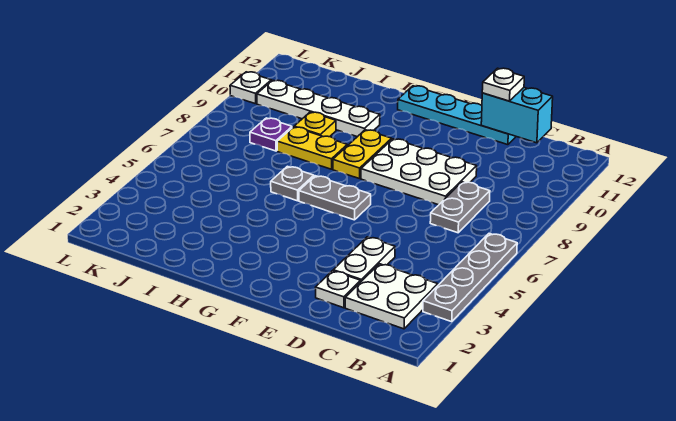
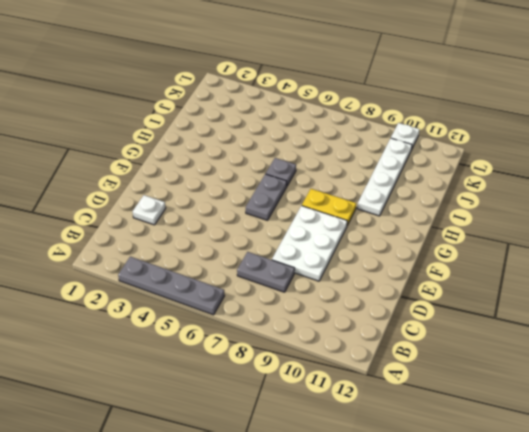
none -> white plate B2:C3 level 1
none -> white plate D3:D4 level 1
none -> cyan plate D12:G12 level 1

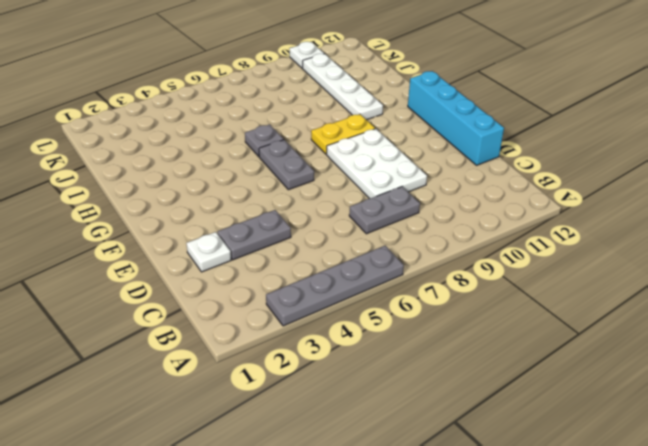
grey plate D3:D4 level 1 -> white plate D3:D4 level 1
cyan brick D12:G12 level 1 -> cyan plate D12:G12 level 1
none -> white plate B2:C3 level 1
none -> yellow plate H8:I8 level 1
none -> yellow plate I9 level 1

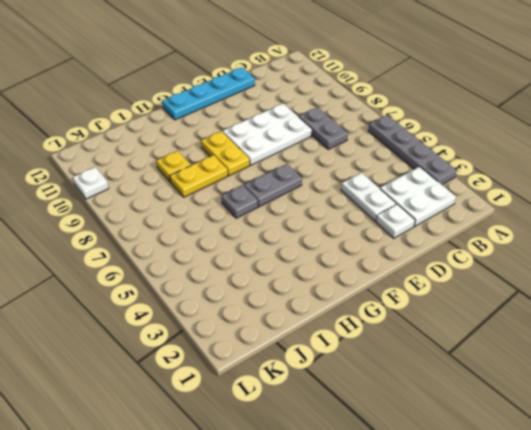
none -> white plate H10:K10 level 1
none -> purple plate J8 level 1
none -> cyan brick C12:D12 level 2

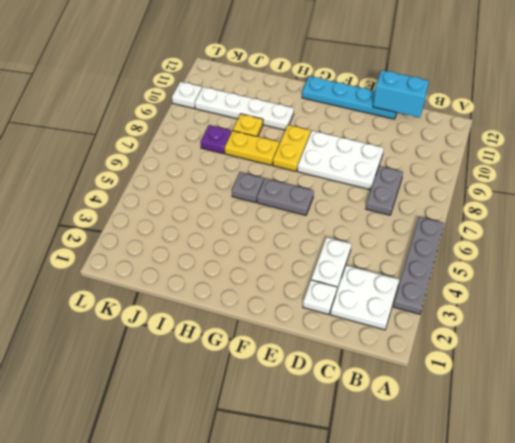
none -> white plate D12 level 3

